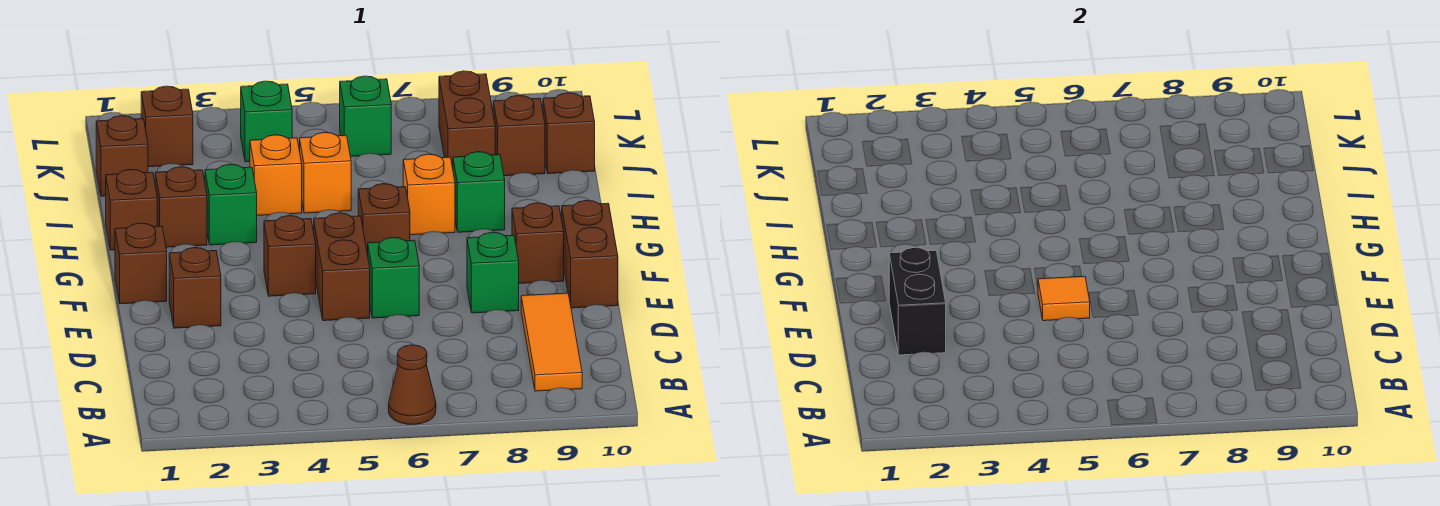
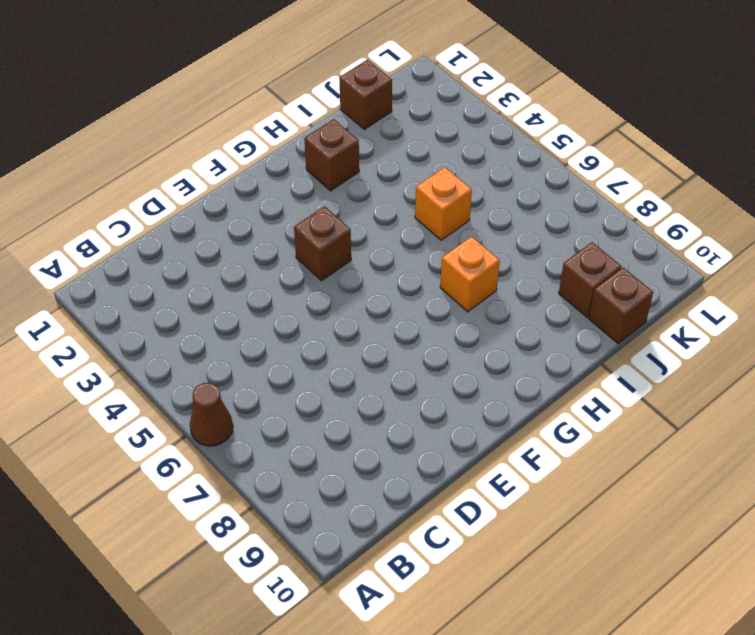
none -> orange tile B9:D9 level 1
none -> brown brick E2 level 1
none -> brown brick E5:F5 level 1

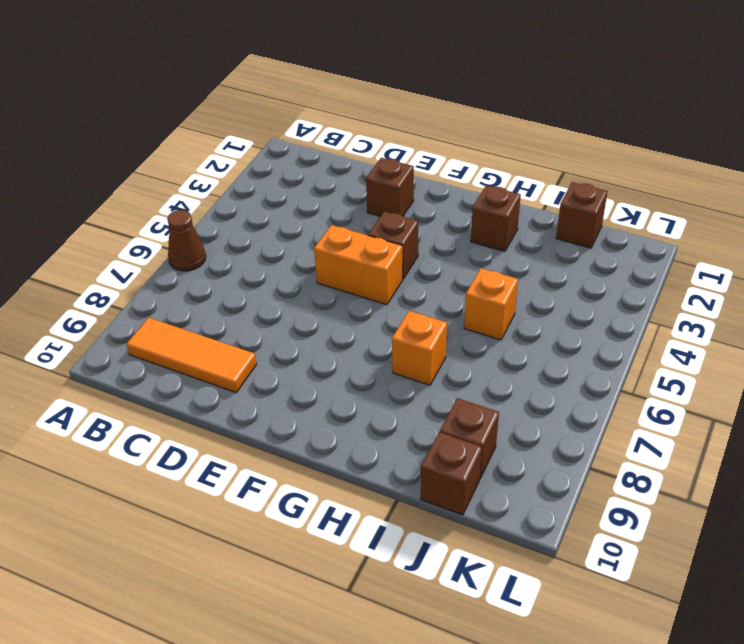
orange brick E5:F5 level 1 -> brown brick E5:F5 level 1
none -> green brick E6 level 1
none -> green brick E8 level 1
none -> brown brick E10:F10 level 1

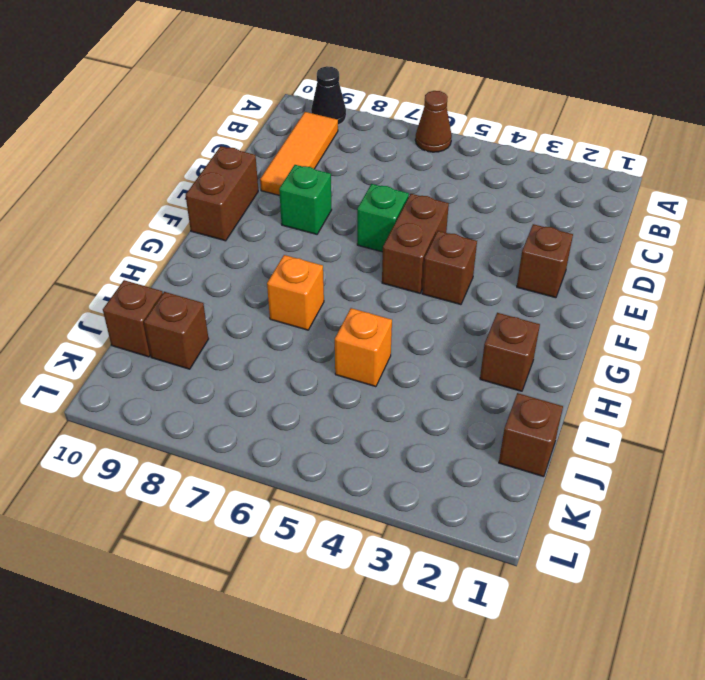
black cone A9 level 1 -> none
none -> brown brick F1 level 1
none -> brown brick F9 level 1
none -> brown brick G6 level 1

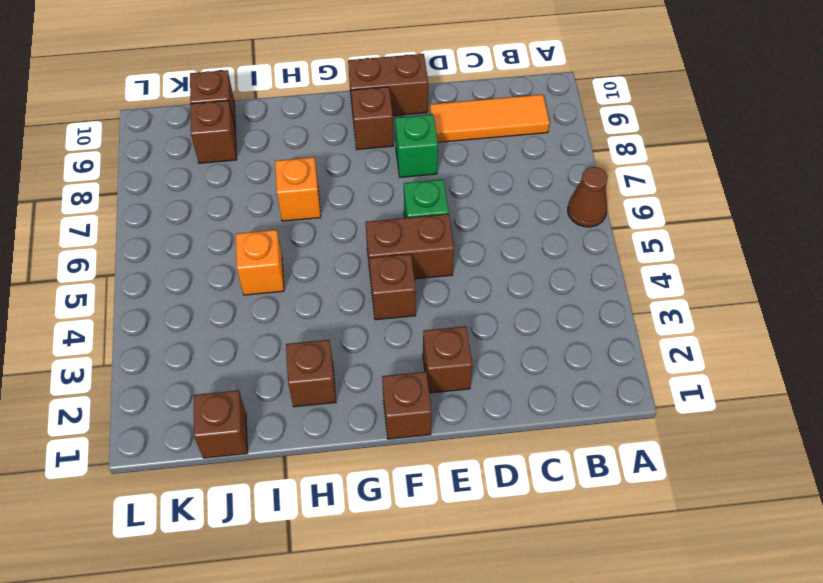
none -> brown brick G6 level 1
none -> brown brick H1 level 1
none -> green brick H3 level 1

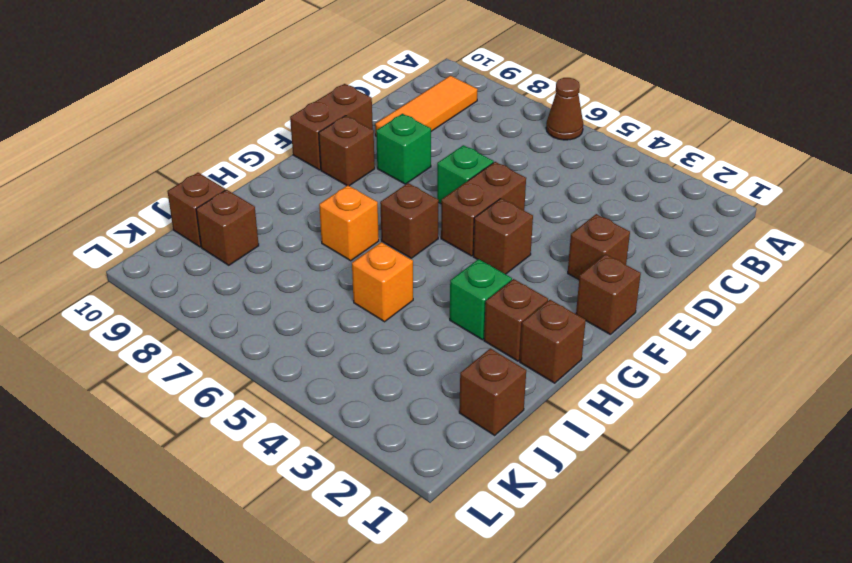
none -> green brick H8 level 1
none -> orange brick I4 level 1
none -> brown brick J8:K8 level 1

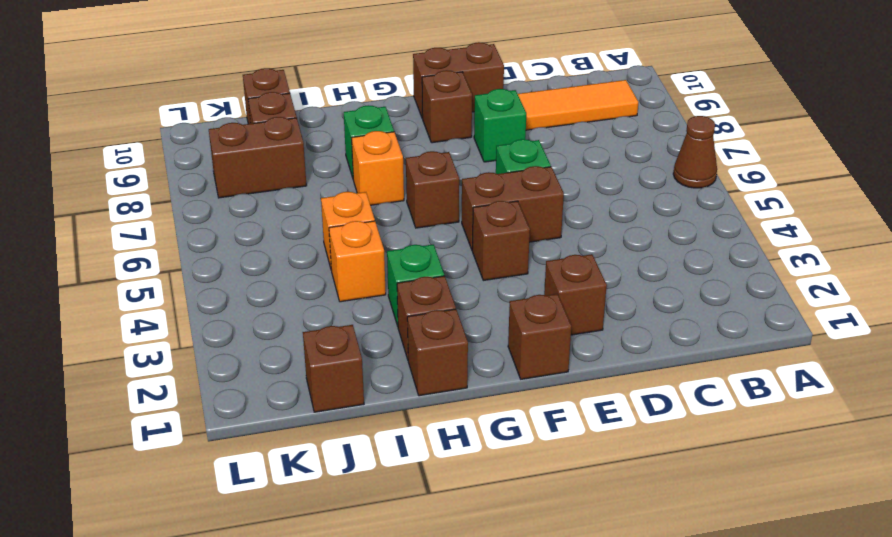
none -> brown brick K2 level 1
none -> green brick K4 level 1
none -> green brick K6 level 1

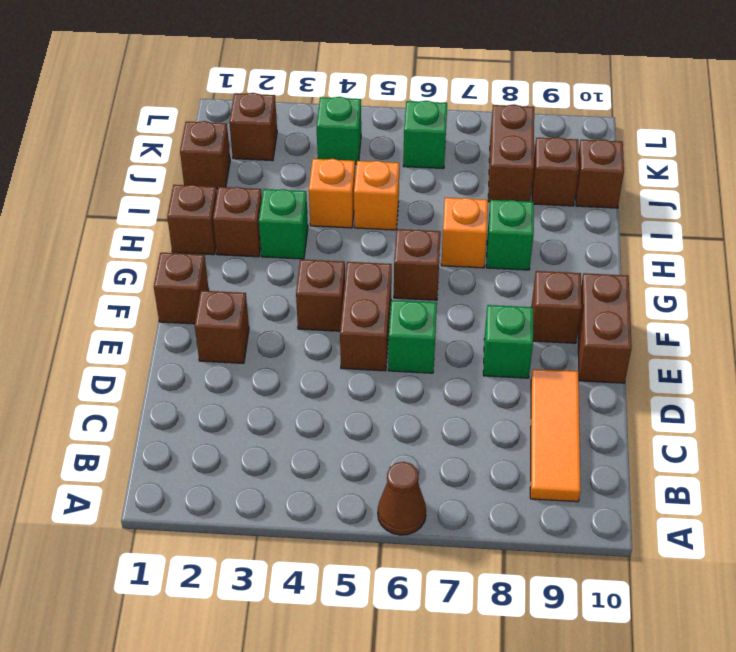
none -> black brick D2:E2 level 2
none -> orange tile E5 level 2

